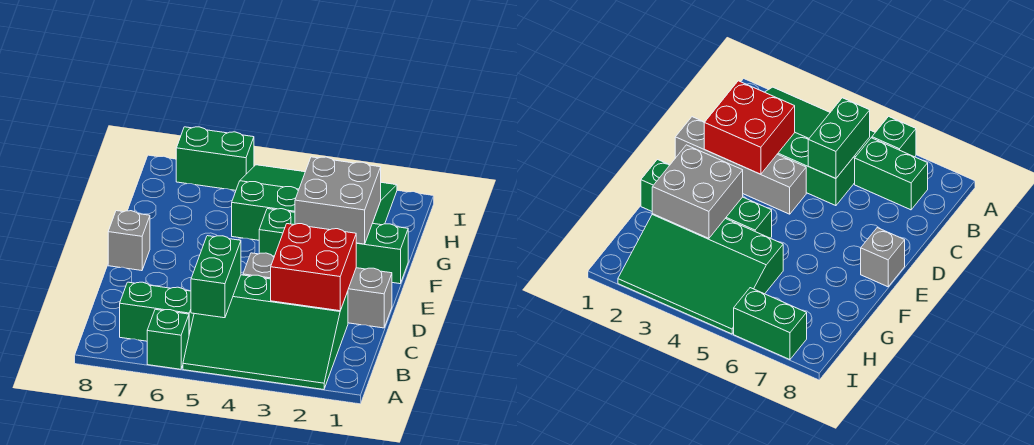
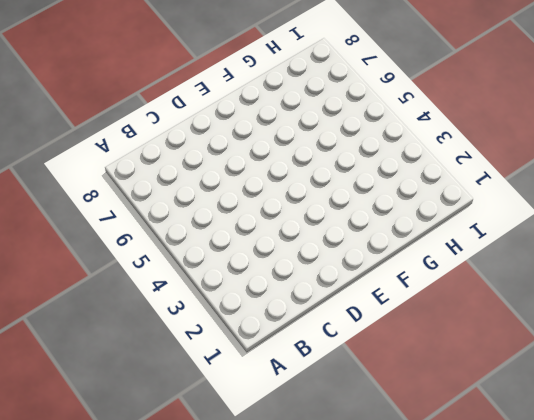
none -> green slope A2:C5 level 1 top C
none -> green brick A6 level 1

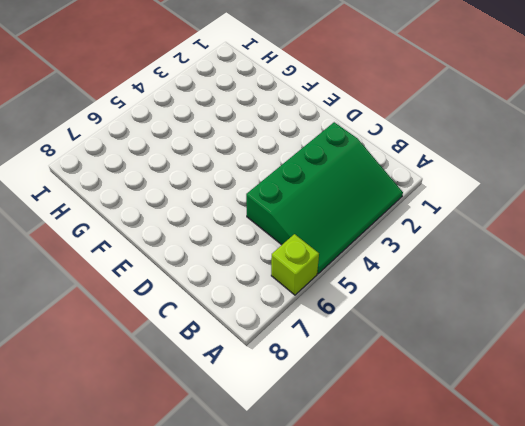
lime brick A6 level 1 -> green brick A6 level 1
none -> green brick B6:B7 level 1
none -> grey brick D1:D4 level 1

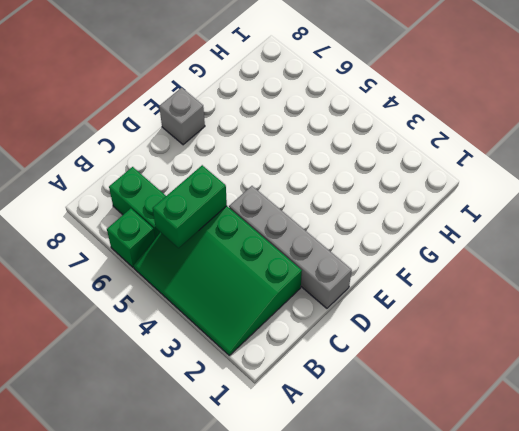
none -> green brick F1:F4 level 1
none -> green slope G2:I5 level 1 top G

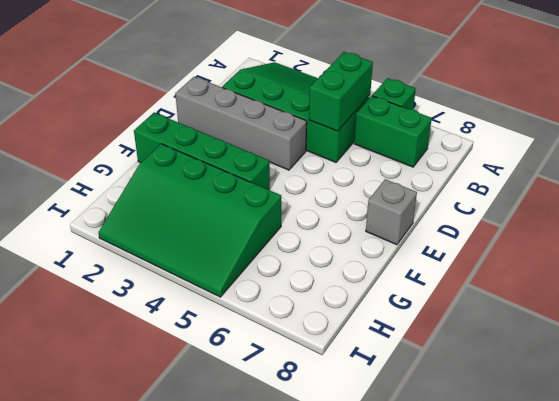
none -> green brick I6:I7 level 1
none -> red brick C2:D3 level 2

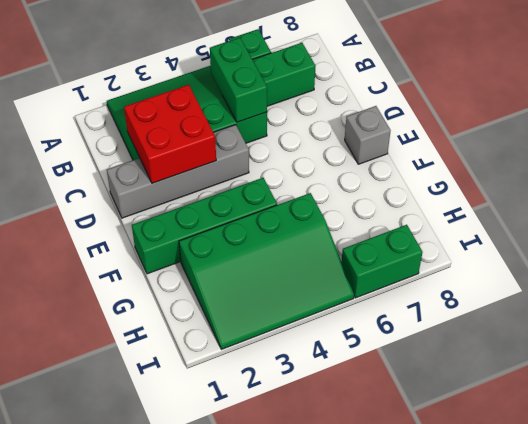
none -> grey brick F2:G3 level 2

